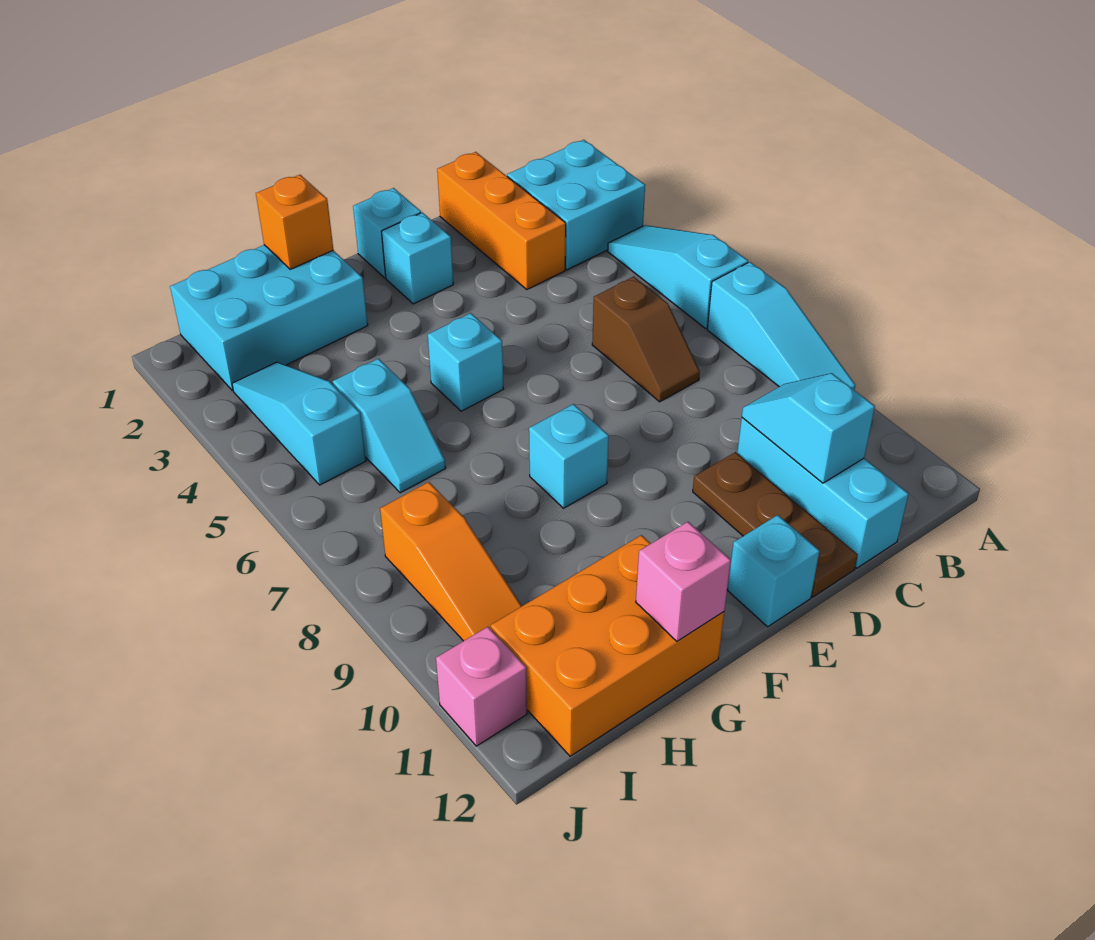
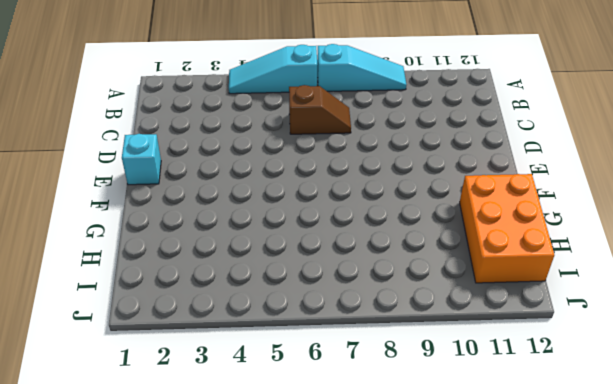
none -> cyan brick A2:B3 level 1
none -> orange brick C1:C3 level 1
none -> cyan brick C10:C12 level 1

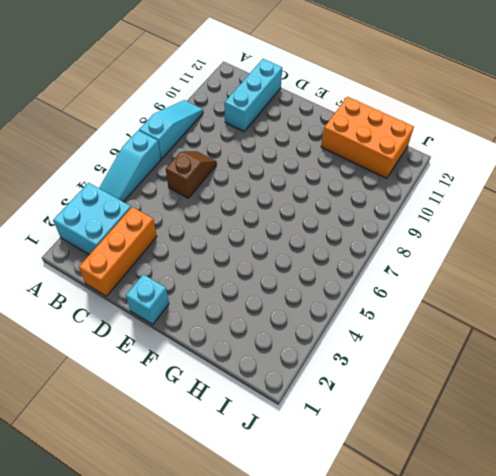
none -> brown plate D10:D12 level 1
none -> cyan brick E2 level 1
none -> cyan brick E12 level 1

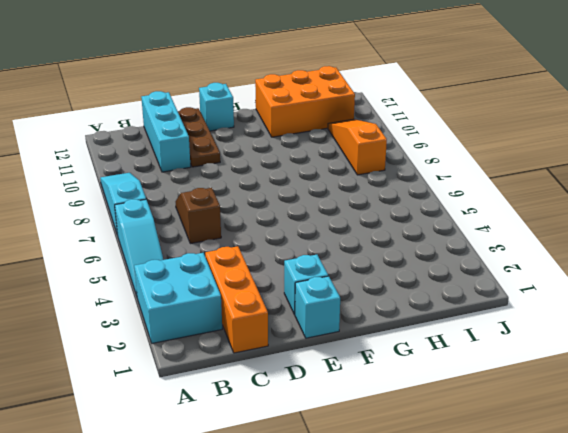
none -> cyan brick F5 level 1
none -> cyan brick F8 level 1
none -> cyan brick G1:I2 level 1

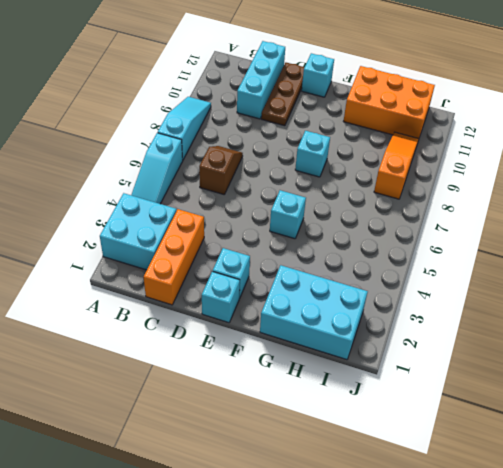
none -> cyan slope H5:H6 level 1 top 5
none -> cyan slope I3:I5 level 1 top 5
none -> pink brick J11 level 1

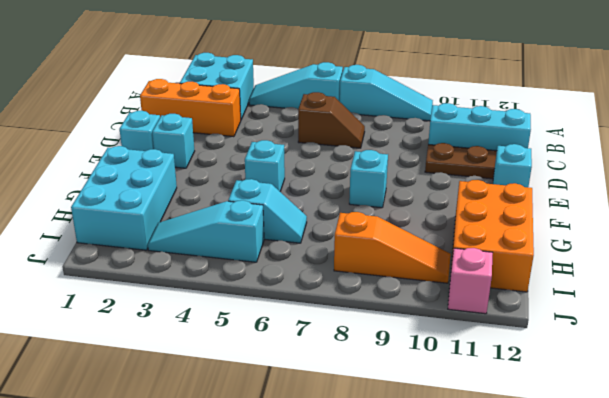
none -> cyan slope C10:C11 level 2 top 11
none -> orange brick G1 level 2
none -> pink brick G12 level 2

